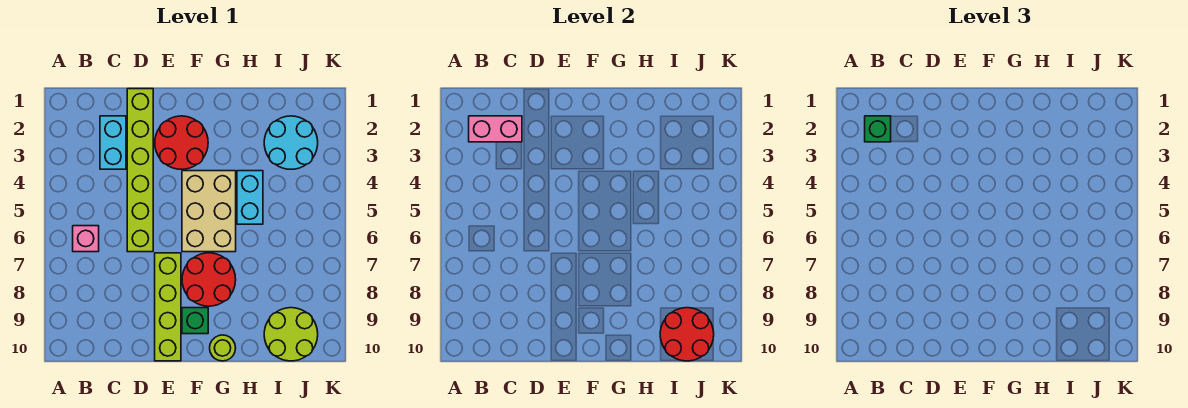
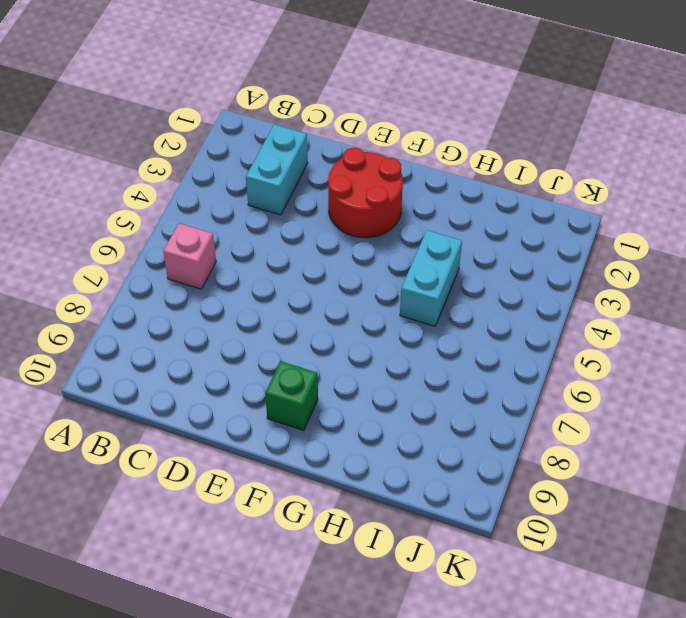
none -> lime brick D1:D6 level 1
none -> lime brick E7:E10 level 1
none -> tan brick F4:G6 level 1

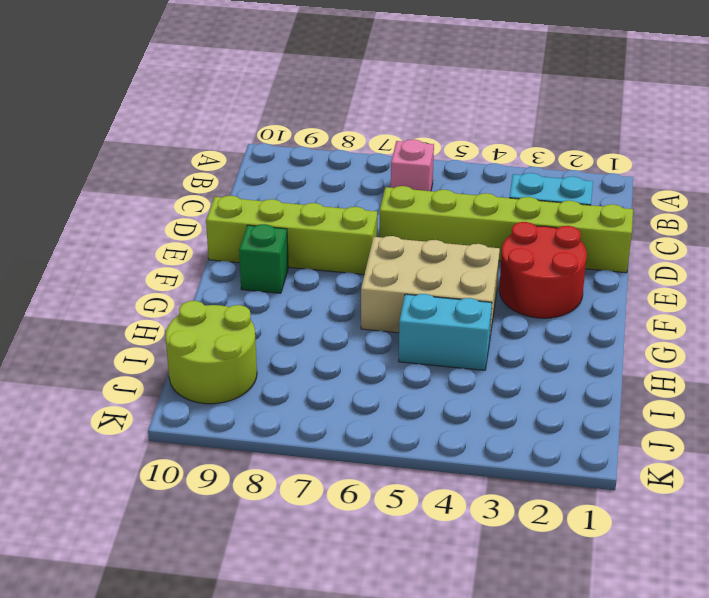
none -> red round brick F7:G8 level 1
none -> lime round brick G10 level 1
none -> cyan round brick I2:J3 level 1

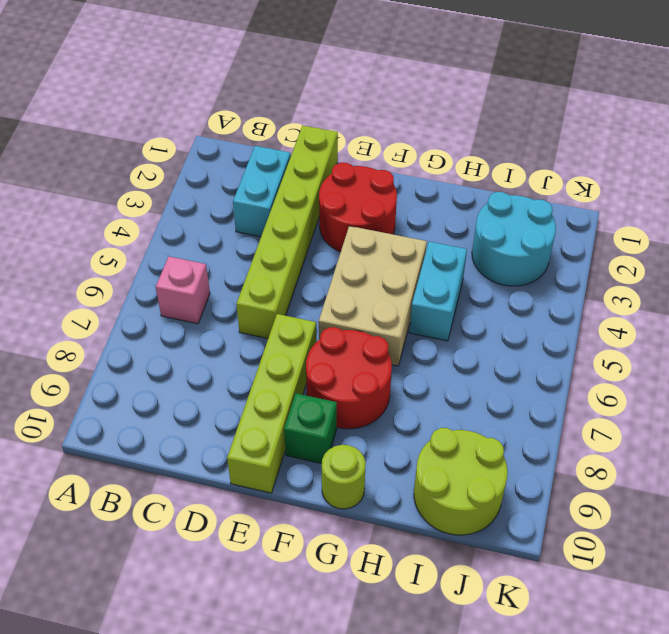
none -> pink brick B2:C2 level 2
none -> red round brick I9:J10 level 2
none -> green brick B2 level 3

